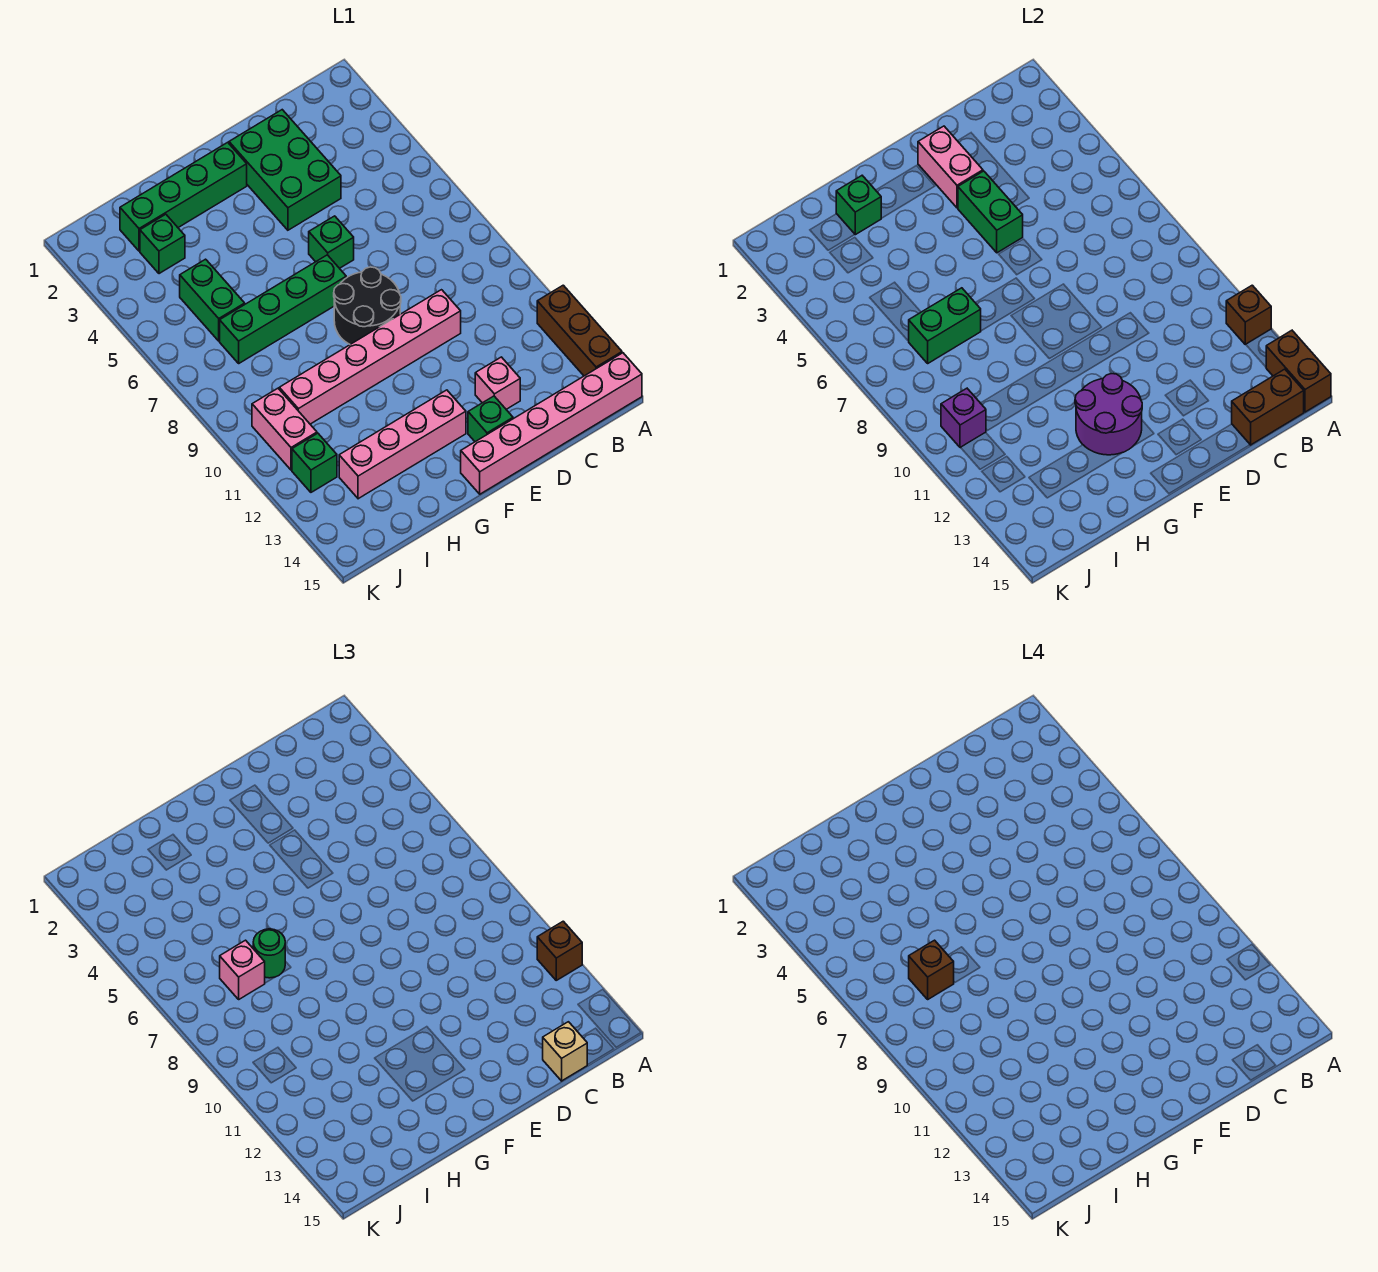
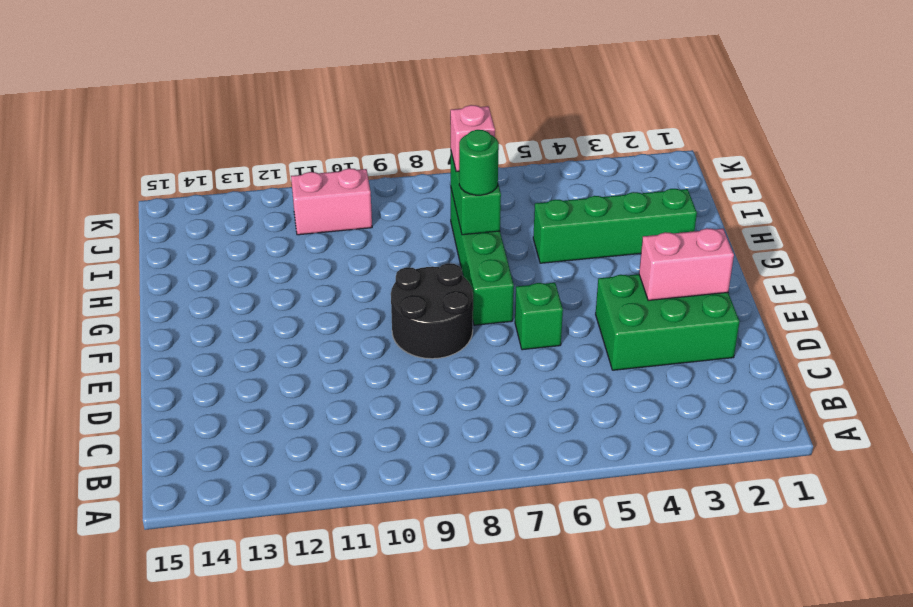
green brick H2:H5 level 1 -> green brick F2:I2 level 1
none -> brown brick A12:A14 level 1
none -> pink brick A15:F15 level 1
none -> pink brick D10:I10 level 1

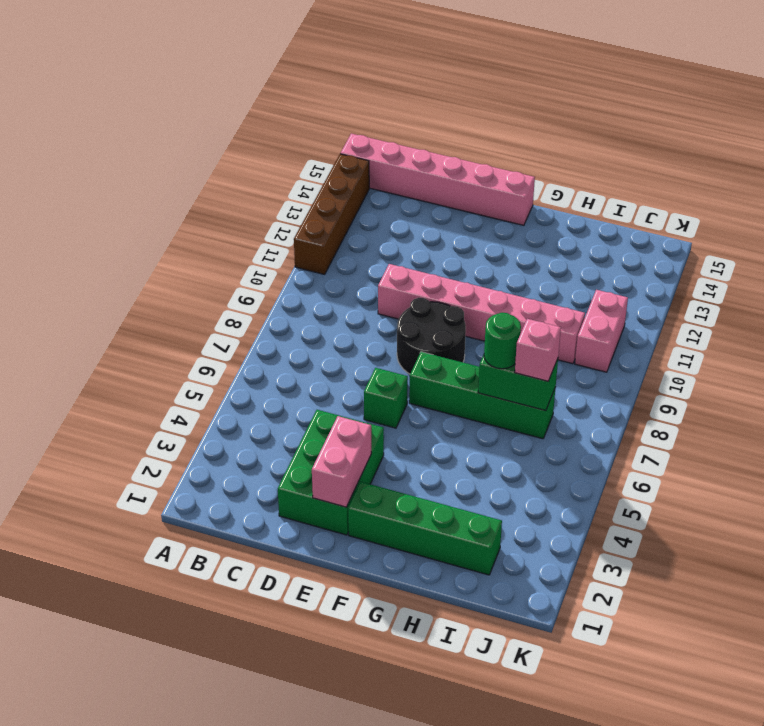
brown brick A11:A14 level 1 -> brown brick A12:A14 level 1
none -> pink brick D13 level 1
none -> green brick E14 level 1
none -> pink brick F13:I13 level 1

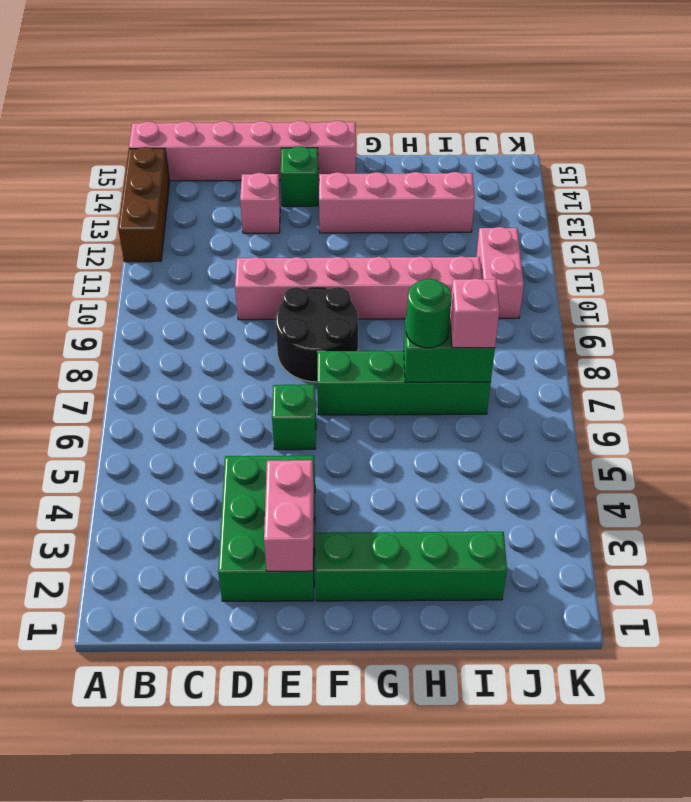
none -> green brick I3 level 1
none -> green brick I5:I6 level 1
none -> green brick J12 level 1

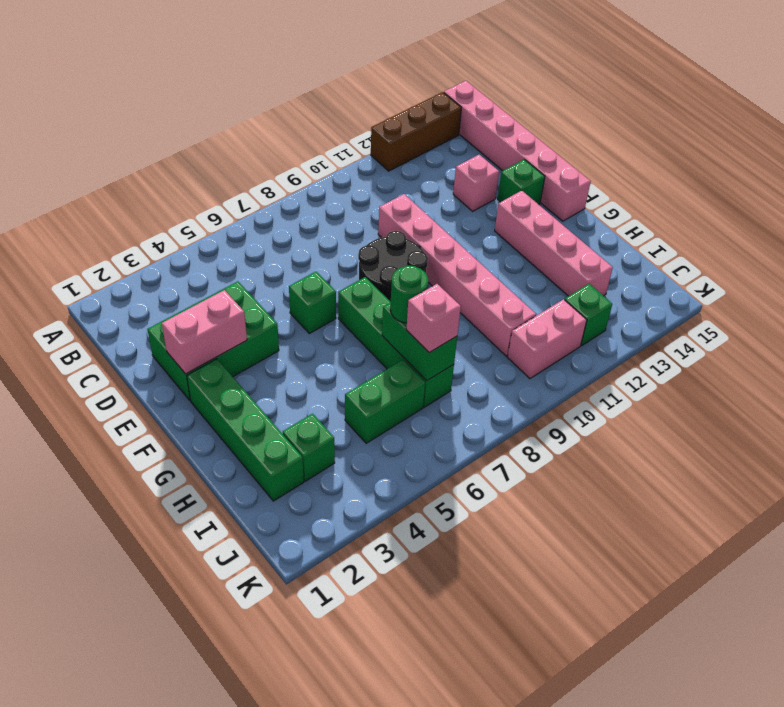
none -> brown brick A12 level 2
none -> brown brick A14:A15 level 2
none -> brown brick B15:C15 level 2

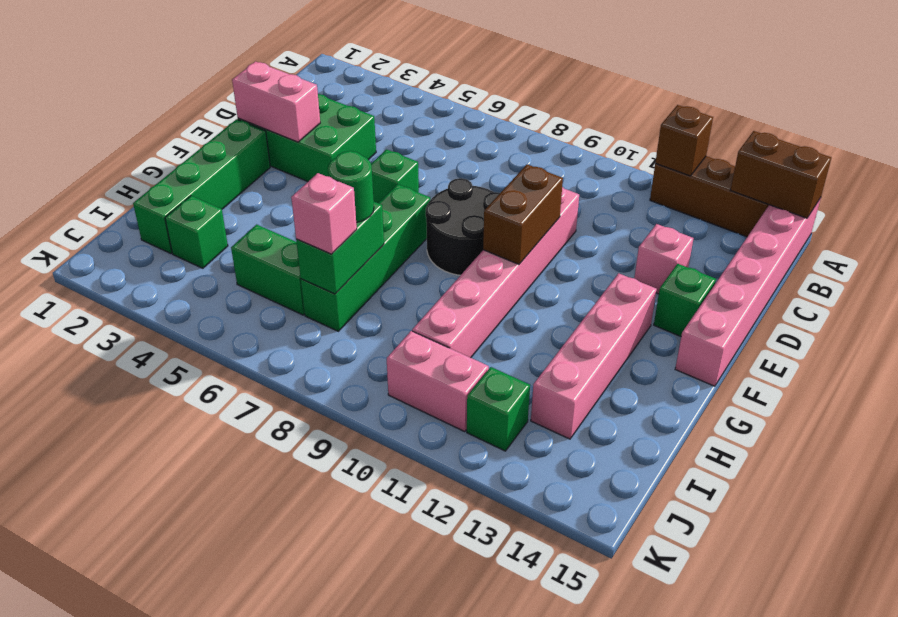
brown brick E10:F10 level 2 -> brown brick B15:C15 level 2
none -> green brick E4:E5 level 2
none -> purple round brick F12:G13 level 2
none -> green brick H2 level 2

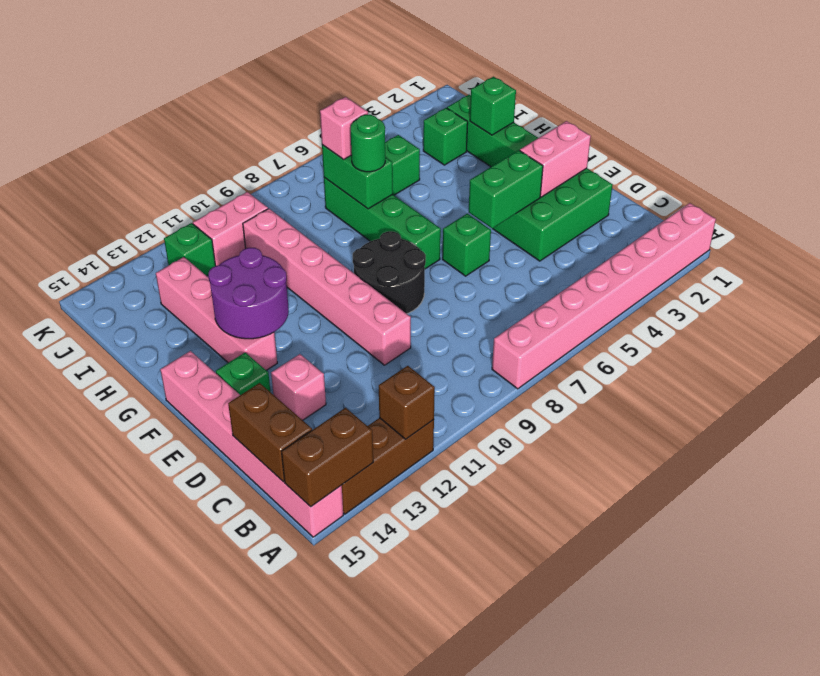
pink brick A1:A8 level 1 -> none
none -> purple brick J10 level 2
none -> brown brick A12 level 3
none -> tan brick C15 level 3

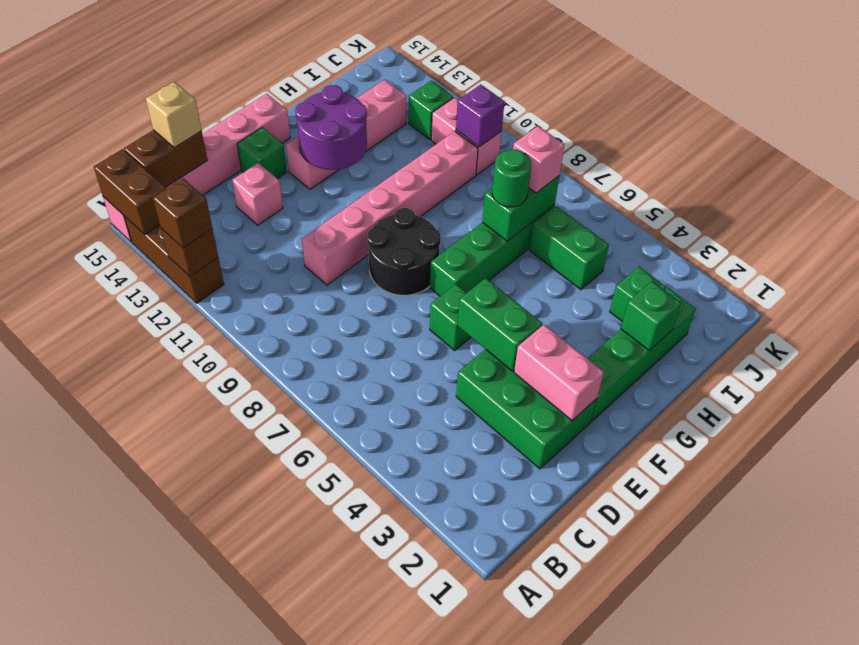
none -> brown brick I7 level 4

